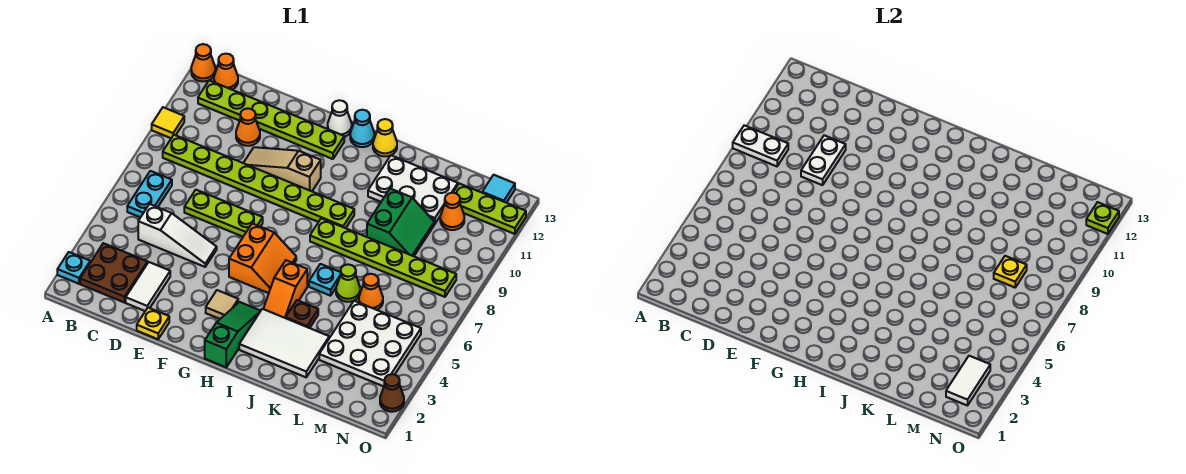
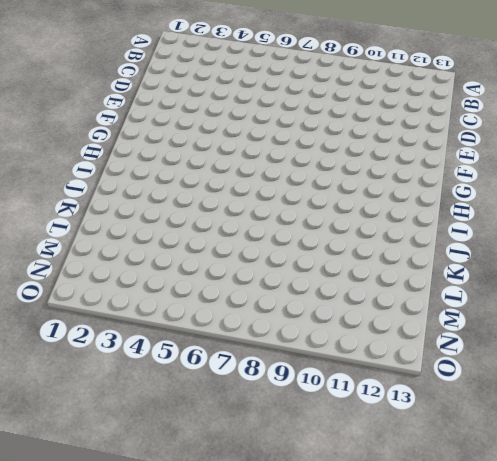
none -> cyan plate A2 level 1
none -> yellow tile A10 level 1
none -> orange cone A13 level 1
none -> brown plate B2:C3 level 1

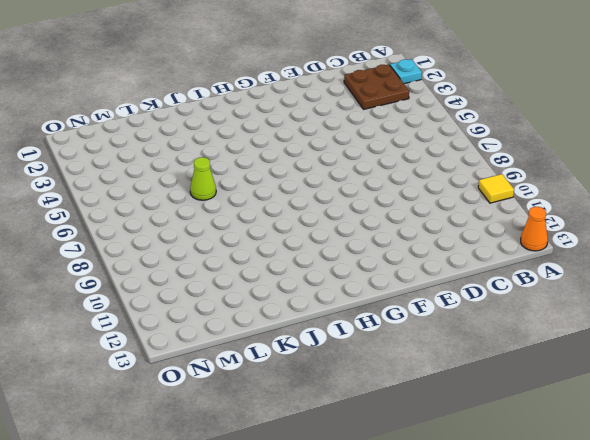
none -> cyan plate B6:B7 level 1
none -> lime plate B9:I9 level 1
none -> lime plate B12:G12 level 1
none -> orange cone B13 level 1

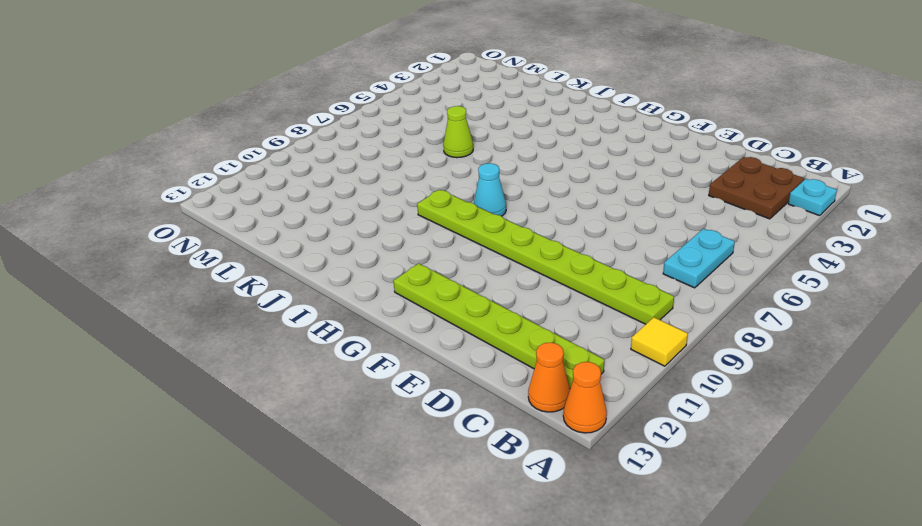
cyan cone H8 level 1 -> cyan cone H13 level 1
none -> white slope C5:E5 level 1 top C
none -> white tile D2:D3 level 1
none -> lime plate D7:F7 level 1
none -> orange cone D11 level 1

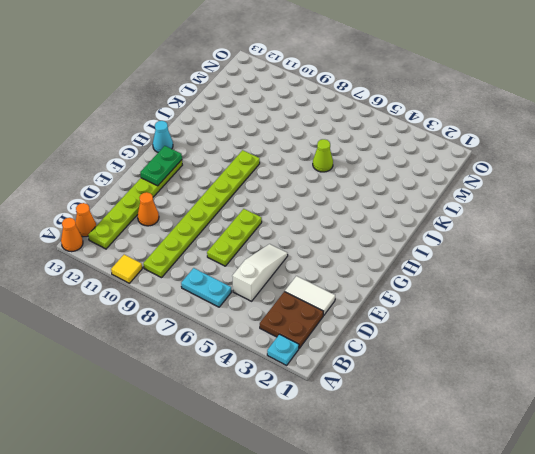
green plate F12:G12 level 2 -> none
none -> yellow plate E1 level 1
none -> tan slope E10:G10 level 1 top G
none -> tan tile G3 level 1
none -> orange slope G5:H6 level 1 top G

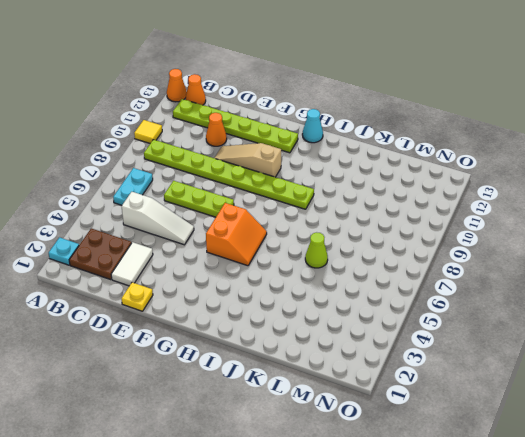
none -> tan tile G3 level 1
none -> white cone G13 level 1
none -> green slope H1:H3 level 1 top 1
none -> white tile I2:K3 level 1

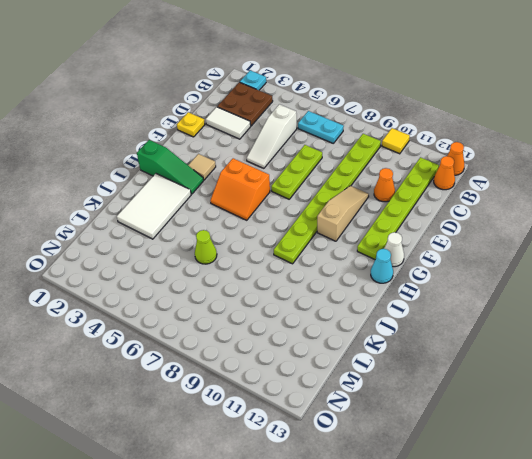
none -> orange slope I4:I5 level 1 top 5
none -> lime plate I8:N8 level 1
none -> yellow cone I13 level 1
none -> brown plate J4 level 1

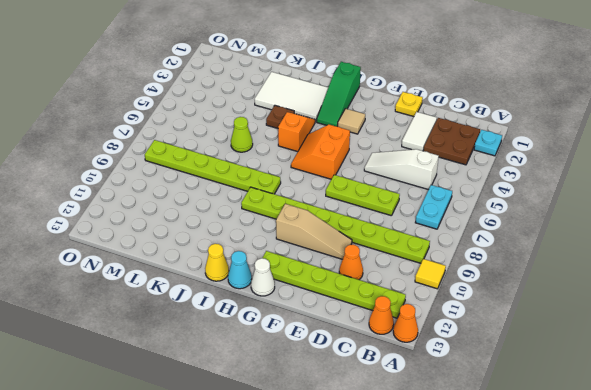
none -> cyan plate J6 level 1
none -> white plate J11:L12 level 1
none -> green slope K9:L10 level 1 top K
none -> white plate L3:N5 level 1

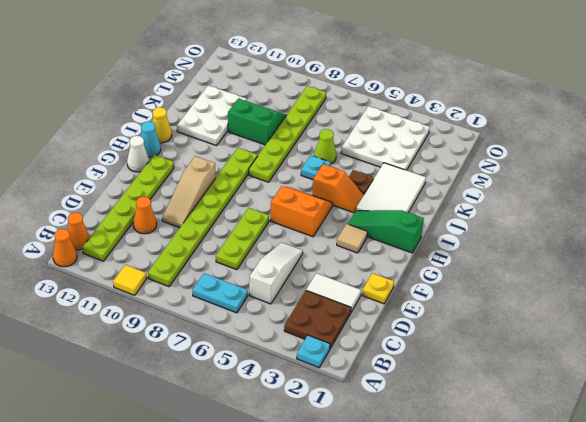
none -> orange cone L6 level 1
none -> orange cone M11 level 1
none -> lime plate M12:O12 level 1
none -> cyan tile N13 level 1

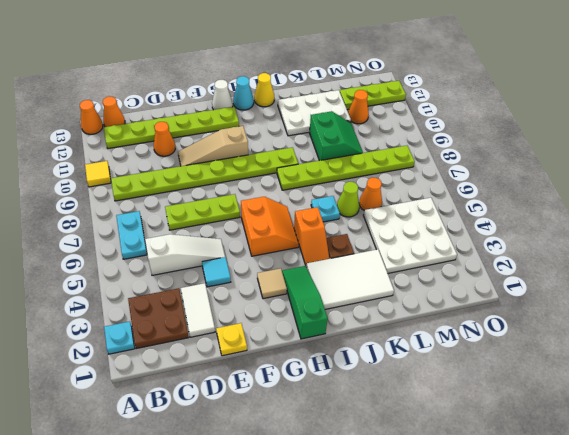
cyan tile E4 level 1 -> cyan tile N13 level 1
none -> brown cone O2 level 1
none -> white plate A9:B9 level 2
none -> white plate D9:D10 level 2
none -> yellow plate M8 level 2

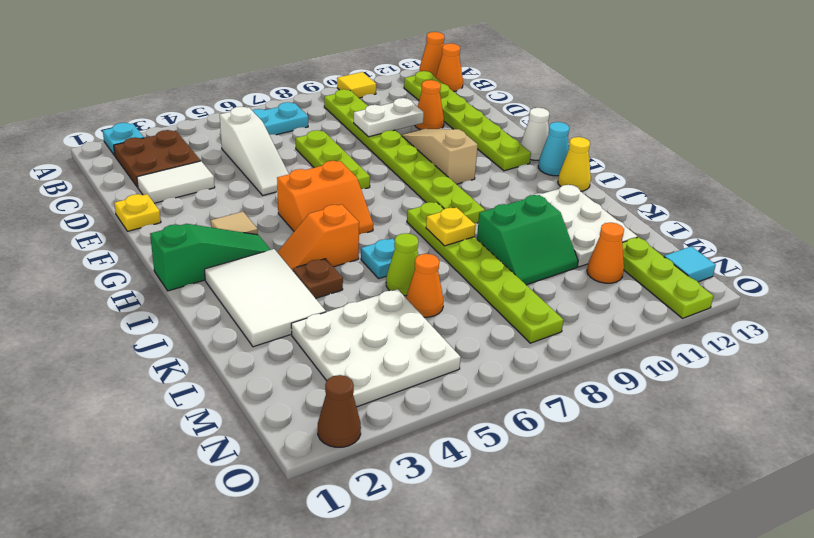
yellow plate J8 level 2 -> yellow plate M8 level 2
none -> white plate A9:B9 level 2
none -> white tile N2:N3 level 2
none -> lime plate O12 level 2

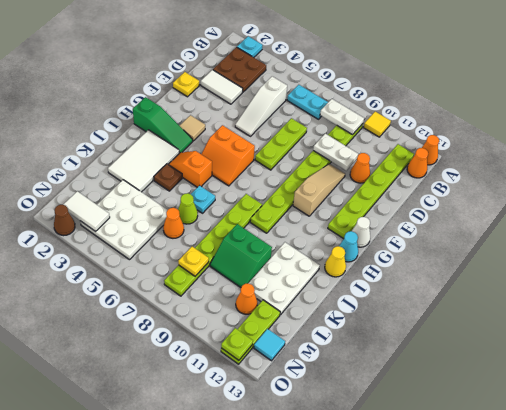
white plate B8:B9 level 2 -> white plate A9:B9 level 2

